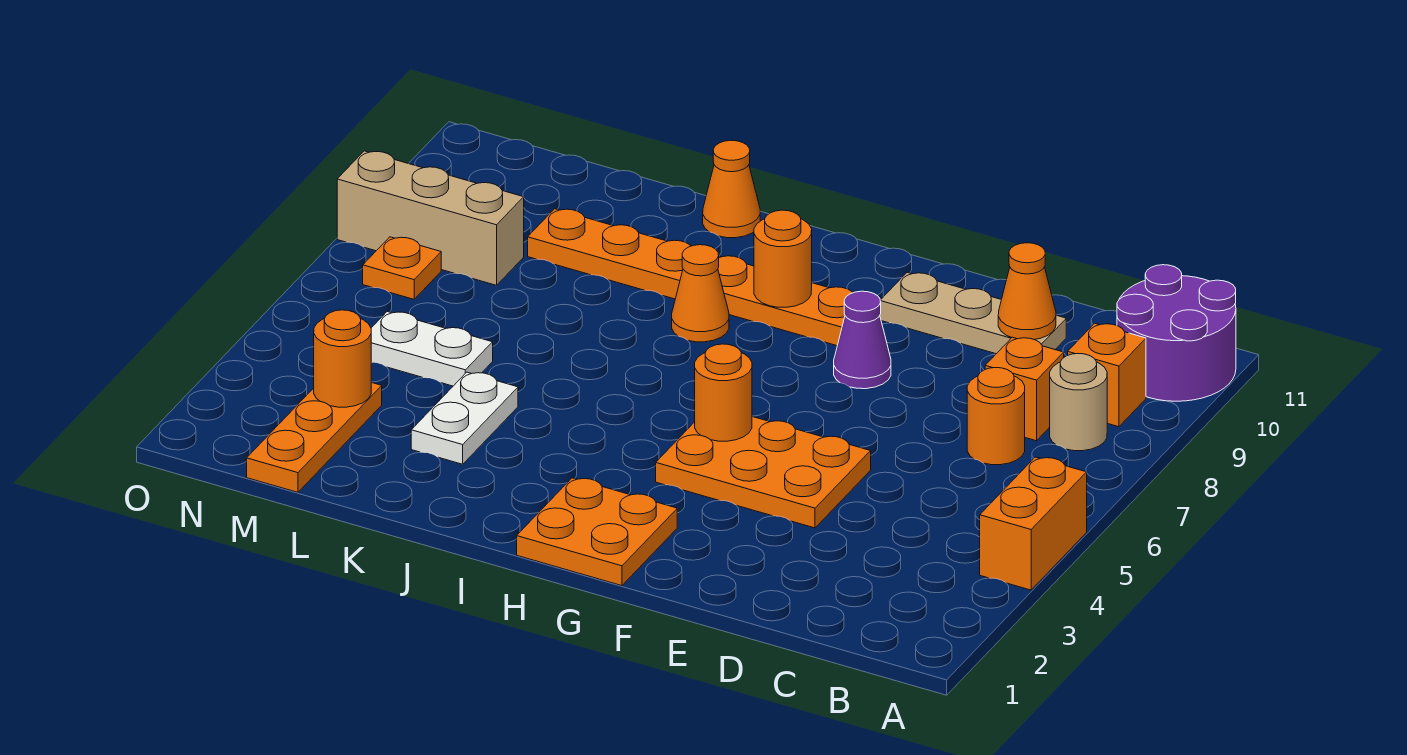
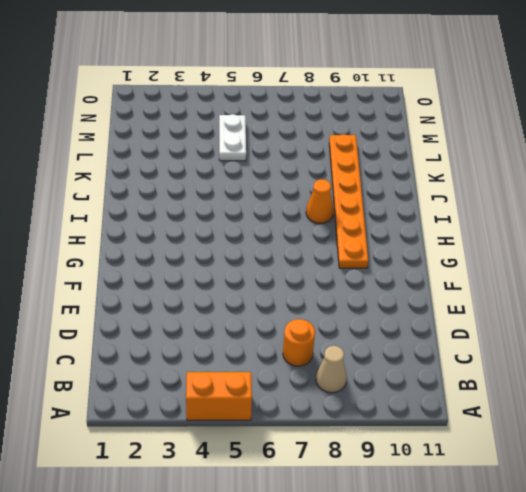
tan cone B8 level 1 -> tan round brick B8 level 1
none -> purple round brick A10:B11 level 1
none -> orange brick B9 level 1
none -> orange brick C8 level 1

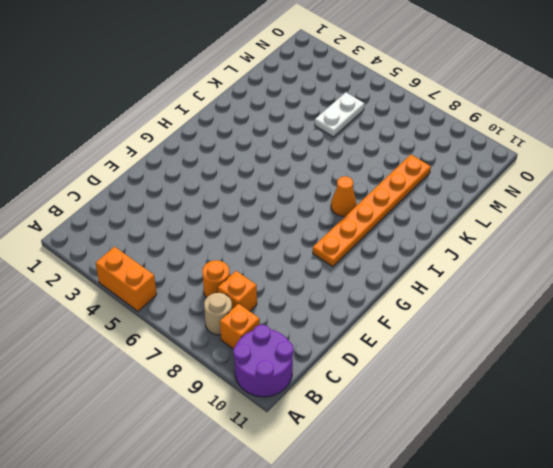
none -> tan plate D10:F10 level 1
none -> orange plate E4:G5 level 1
none -> purple cone F8 level 1

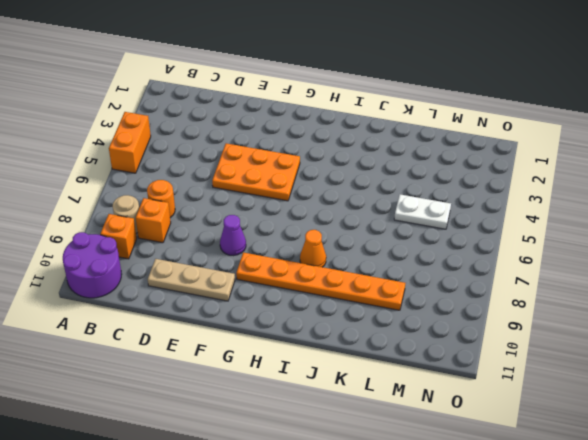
none -> orange plate G1:H2 level 1
none -> orange cone J11 level 1
none -> white plate K3:K4 level 1

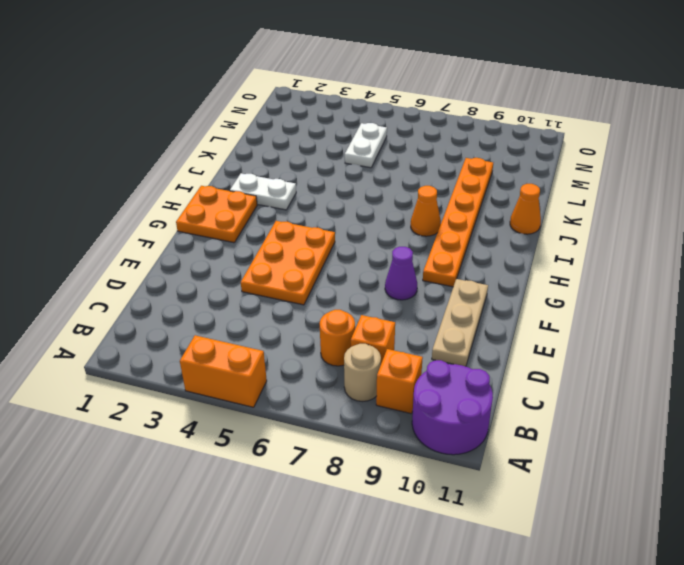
white plate I2:I3 level 1 -> white plate K3:K4 level 1
none -> orange plate M1:M3 level 1
none -> tan brick M8:O8 level 1
none -> orange plate N7 level 1

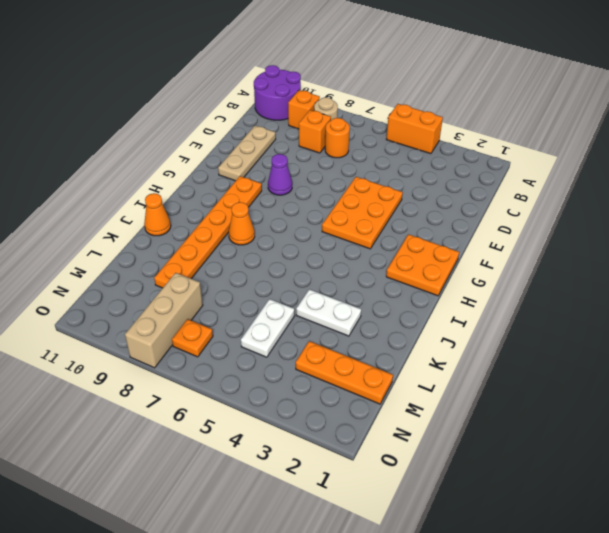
none -> orange cone D10 level 2
none -> orange round brick G5 level 2
none -> orange round brick H9 level 2

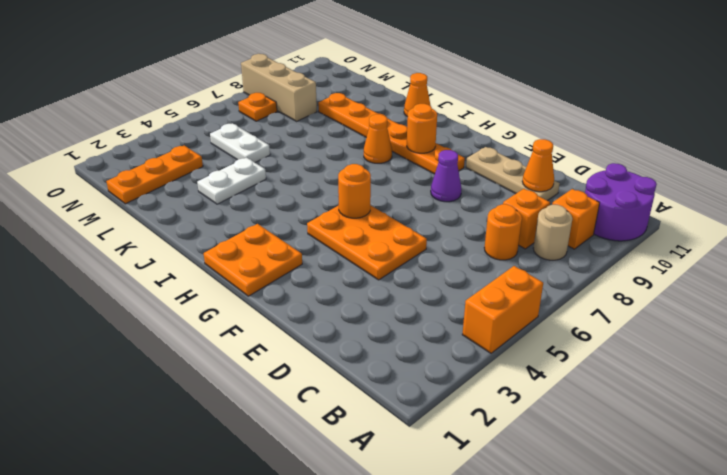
none -> orange round brick M3 level 2

